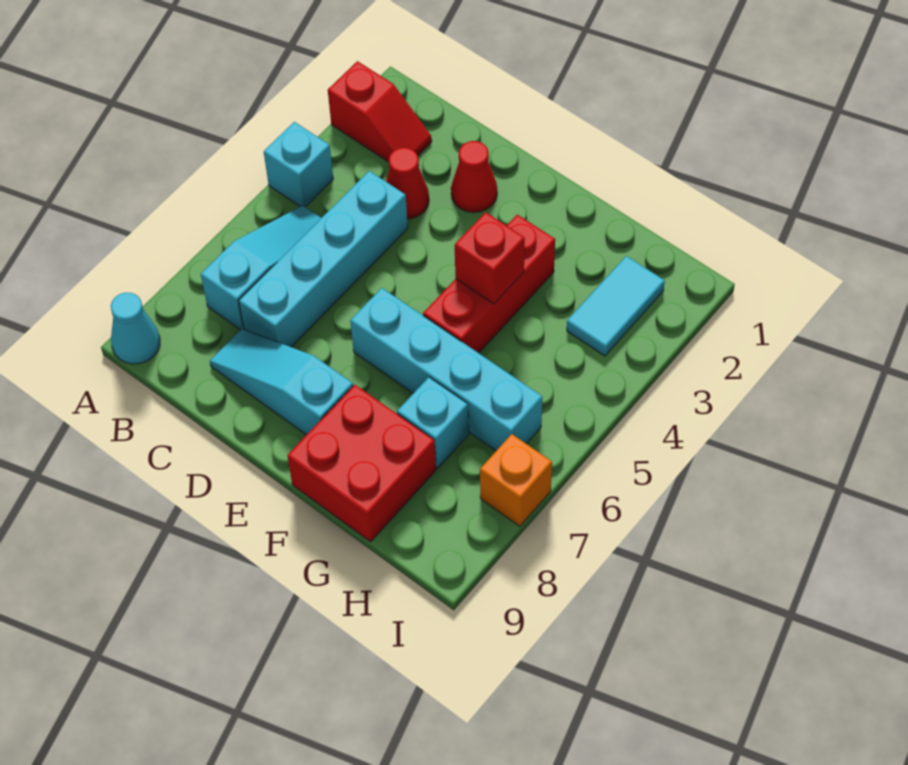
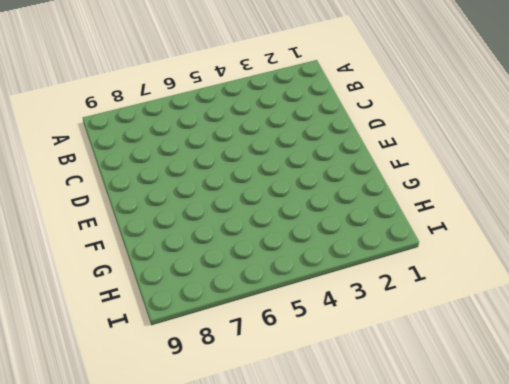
none -> red slope A2:B2 level 1 top A
none -> cyan brick A4 level 1
none -> cyan cone A9 level 1

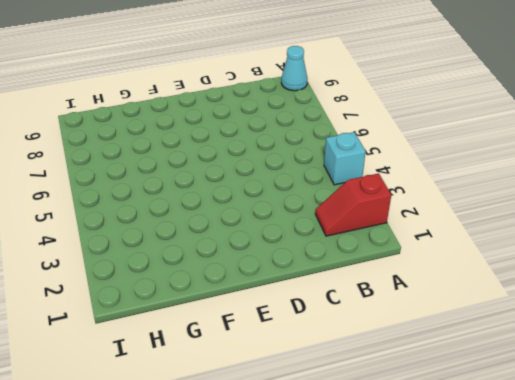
none -> cyan slope B5:B7 level 1 top 7
none -> red cone C3 level 1
none -> cyan brick C4:C7 level 1

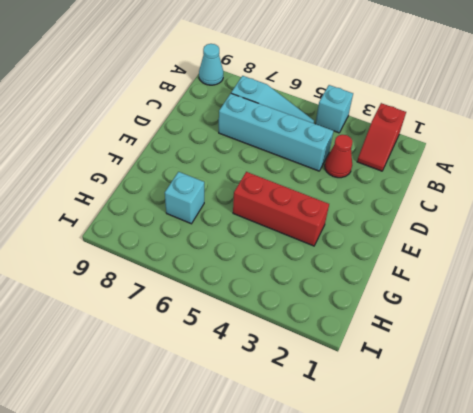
none -> cyan slope C8:E8 level 1 top E
none -> red cone D2 level 1
none -> cyan brick E6:H6 level 1

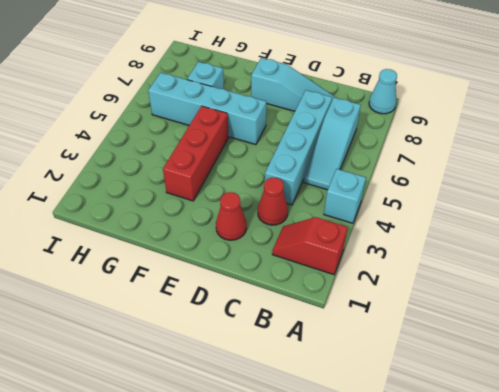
none -> red brick F8:G9 level 1
none -> cyan tile H2:H3 level 1
none -> orange brick I7 level 1

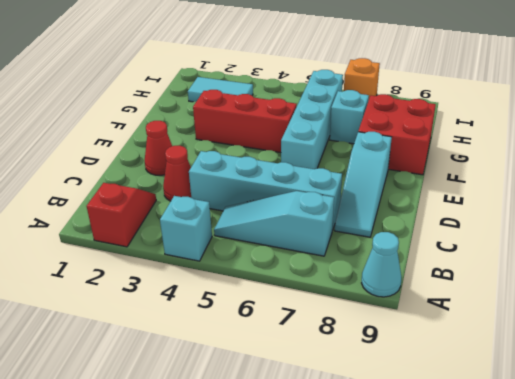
none -> red brick F4 level 2

